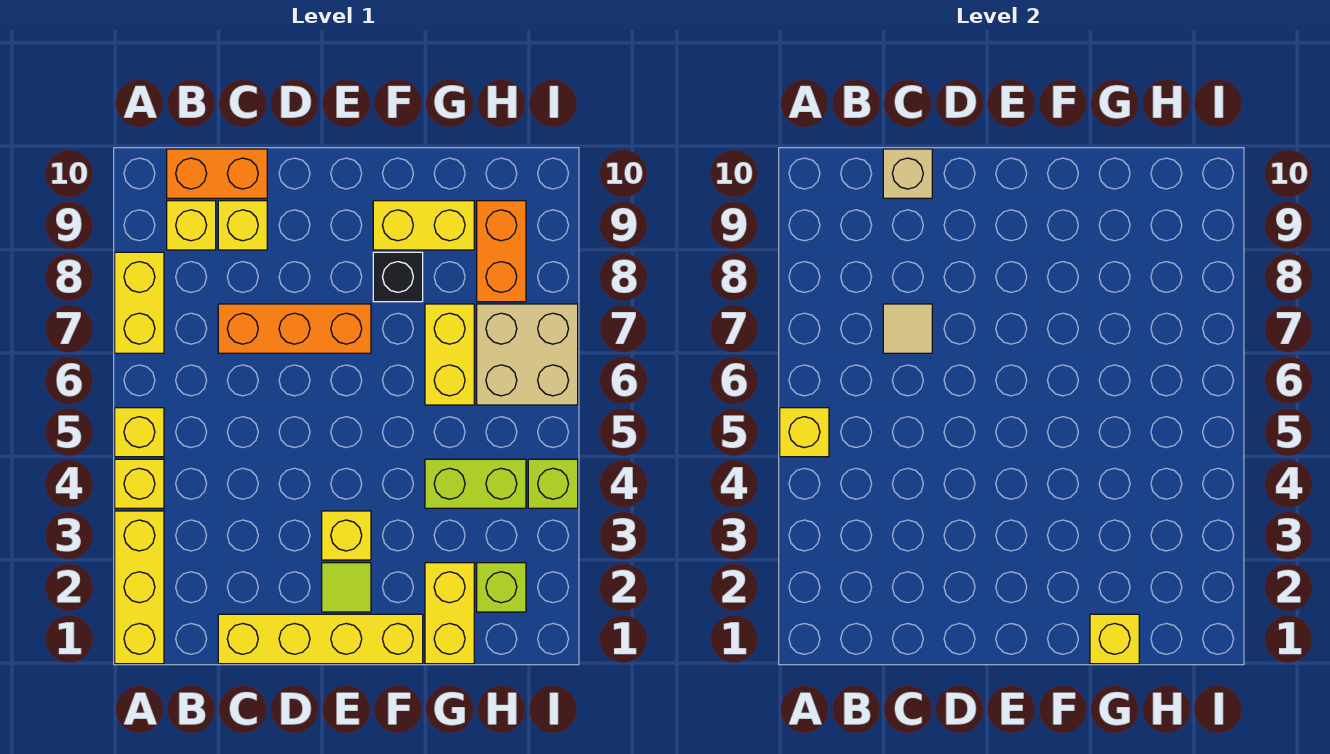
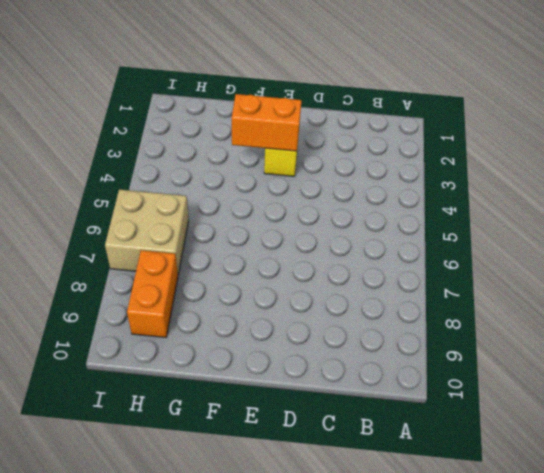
orange brick E3:F3 level 2 -> orange brick B10:C10 level 1
none -> yellow brick A1:A3 level 1
none -> yellow brick A4 level 1
none -> yellow brick A5 level 1

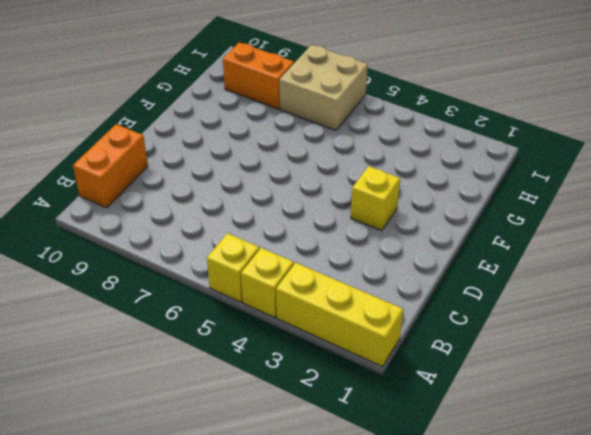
none -> yellow brick A7:A8 level 1
none -> yellow brick B9 level 1
none -> yellow brick C1:F1 level 1

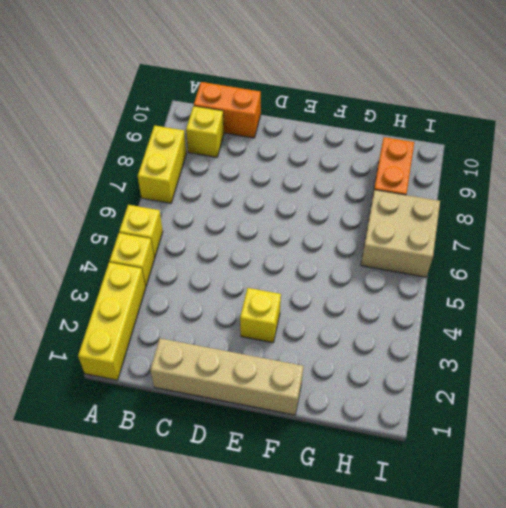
tan brick C1:F1 level 1 -> yellow brick C1:F1 level 1
none -> orange brick C7:E7 level 1
none -> yellow brick C9 level 1
none -> lime tile E2 level 1

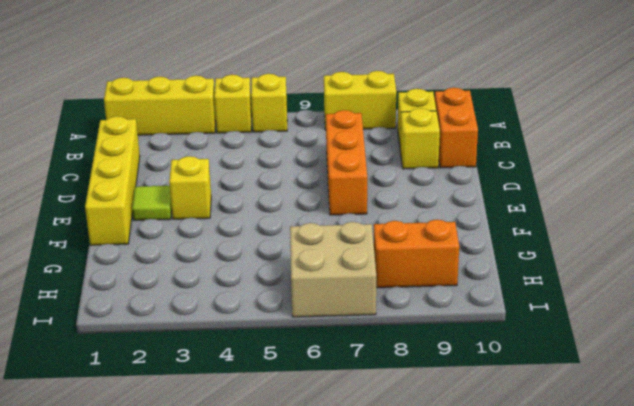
none -> black brick F8 level 1
none -> yellow brick F9:G9 level 1
none -> yellow brick G1:G2 level 1

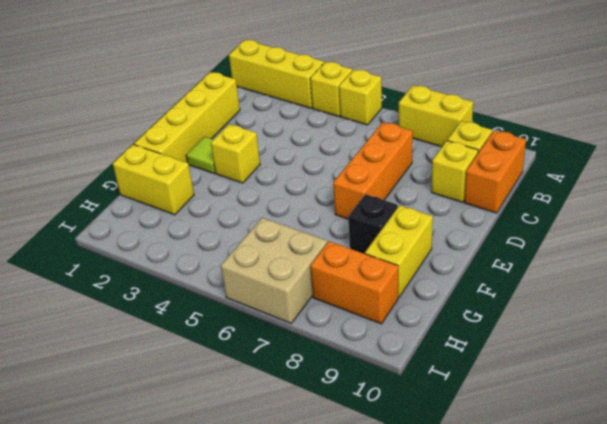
none -> lime brick G4:H4 level 1
none -> yellow brick G6:G7 level 1
none -> lime brick H2 level 1

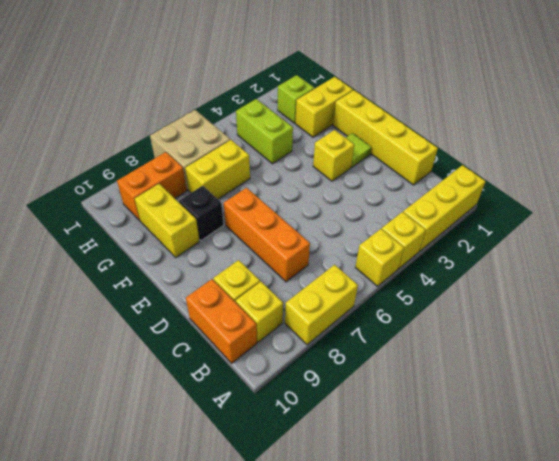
none -> lime brick I4 level 1
none -> yellow brick A5 level 2
none -> tan tile C7 level 2

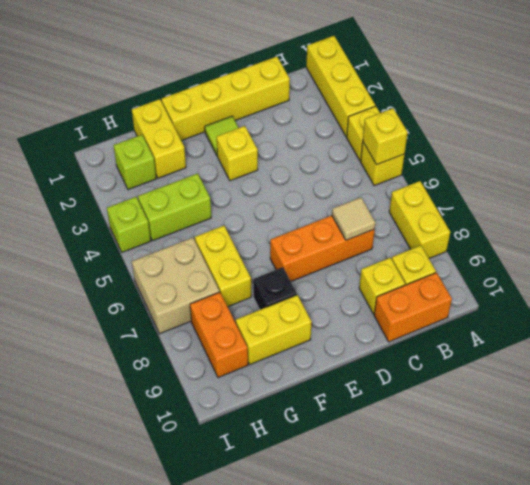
none -> tan brick C10 level 2
none -> yellow brick G1 level 2

